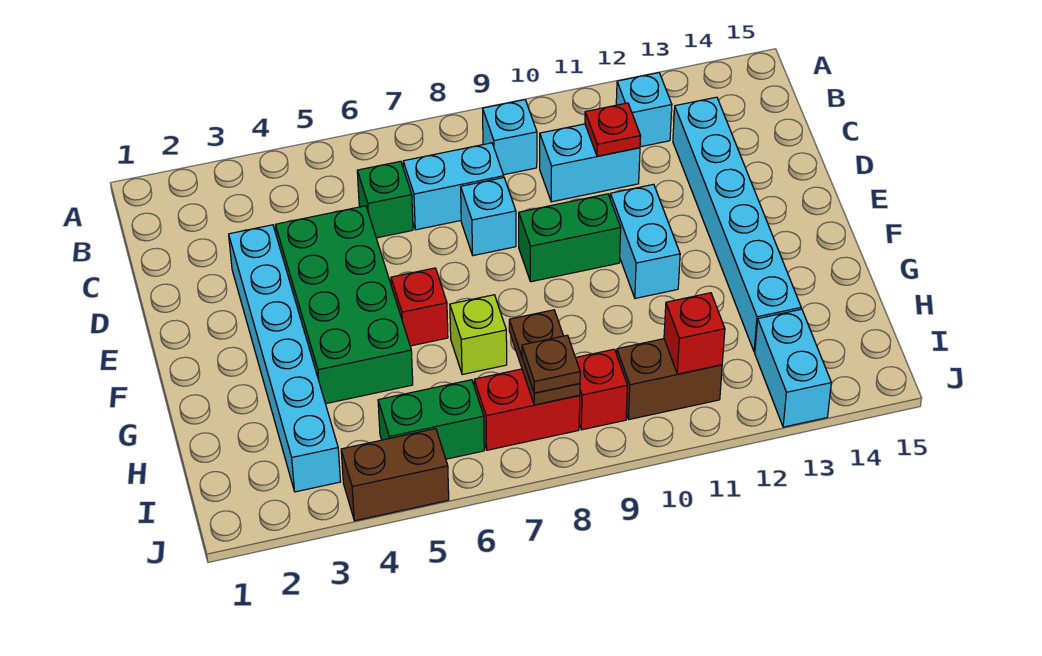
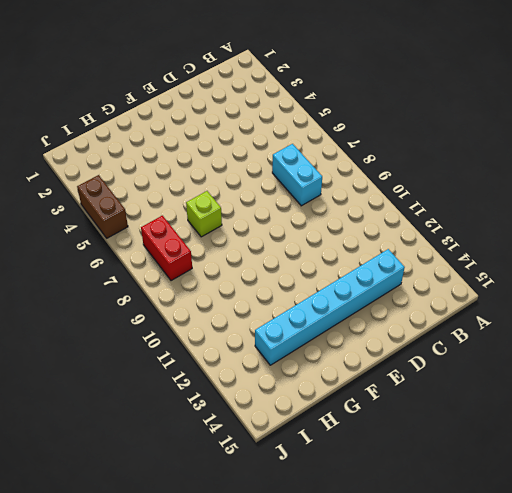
none -> cyan brick B9 level 1
none -> cyan brick B12 level 1
none -> green brick C6 level 1

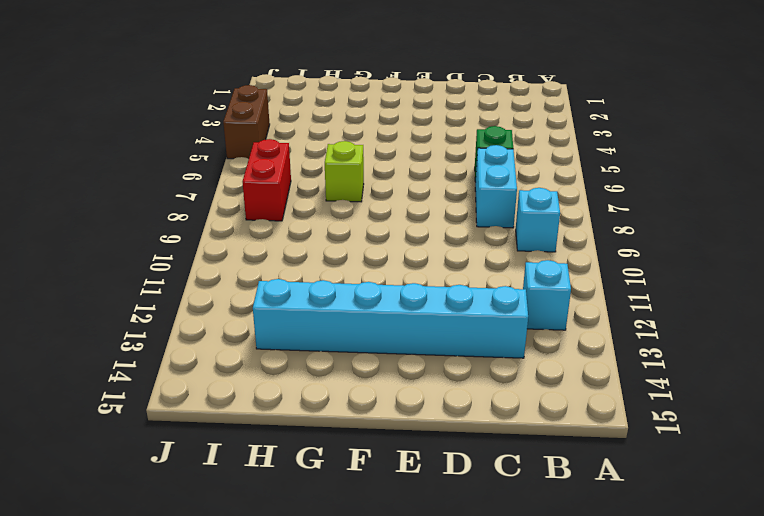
none -> cyan brick C10:C11 level 1
none -> cyan brick D3:I3 level 1
none -> green brick D4:G5 level 1

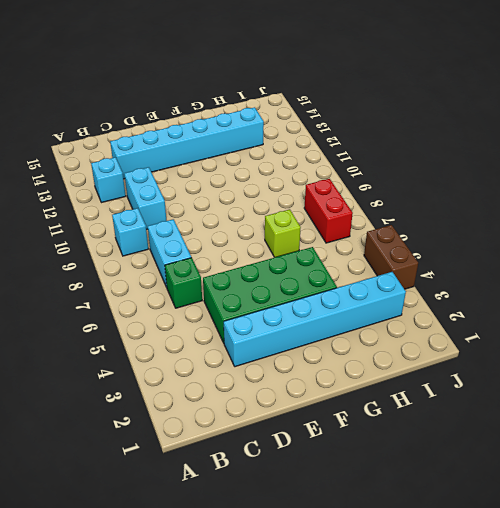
none -> cyan brick D8 level 1
none -> green brick E9:E10 level 1
none -> cyan brick E11:F11 level 1

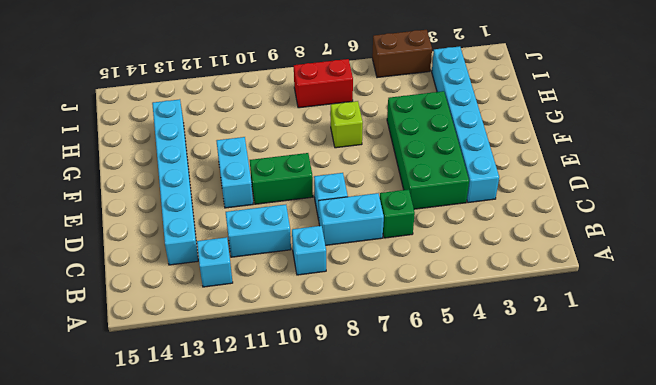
none -> red brick F6 level 1
none -> green brick I5:I6 level 1
none -> red brick I9 level 1

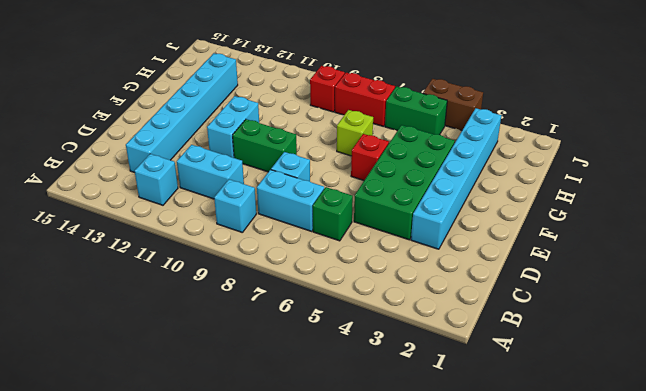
none -> brown brick I10:I11 level 1
none -> cyan brick I13:J13 level 1
none -> red plate C11 level 2

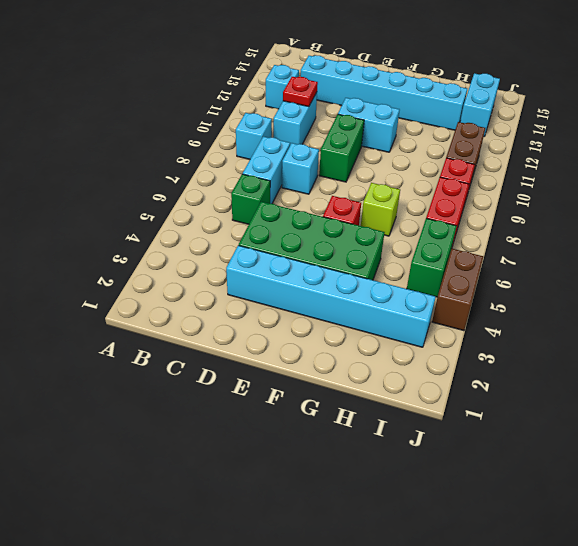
cyan brick I13:I14 level 1 -> cyan brick I13:J13 level 1
none -> brown plate H8:I8 level 2
none -> red brick I11 level 2
none -> brown plate I8 level 3

